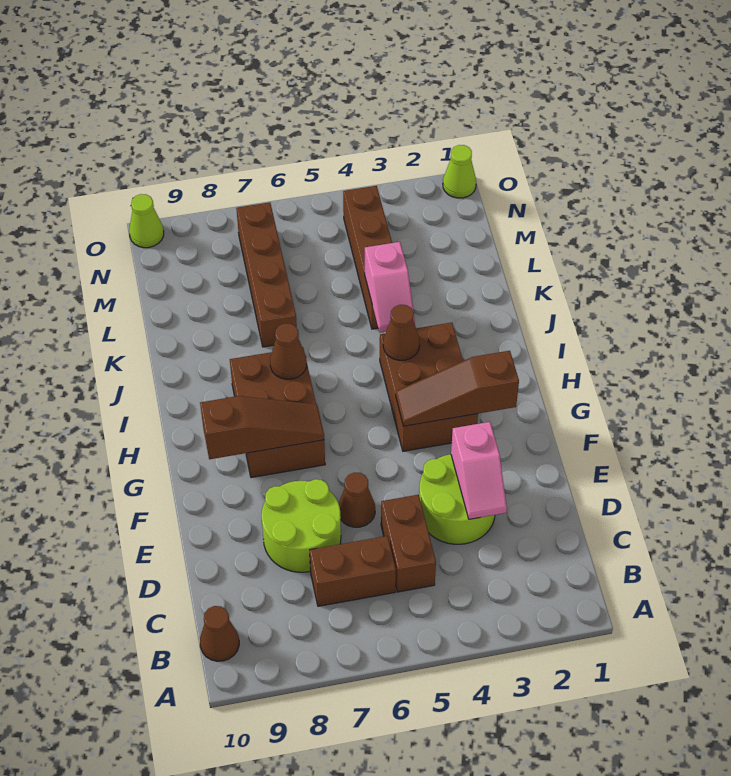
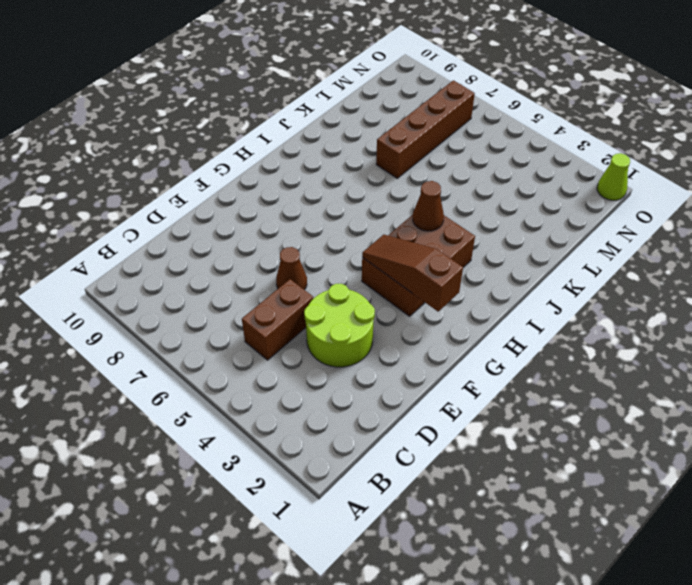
none -> brown cone B10 level 1
none -> brown brick C6:C7 level 1
none -> lime round brick D7:E8 level 1

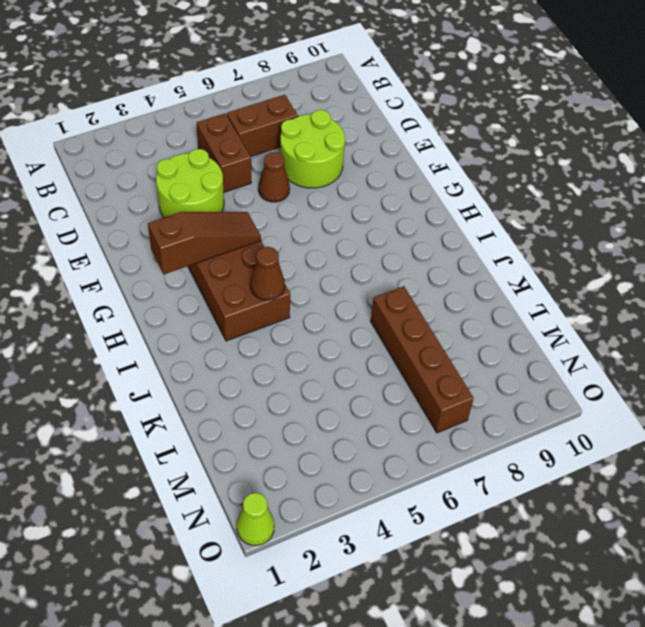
none -> brown cone B10 level 1
none -> brown brick G7:I8 level 1
none -> brown brick K4:N4 level 1

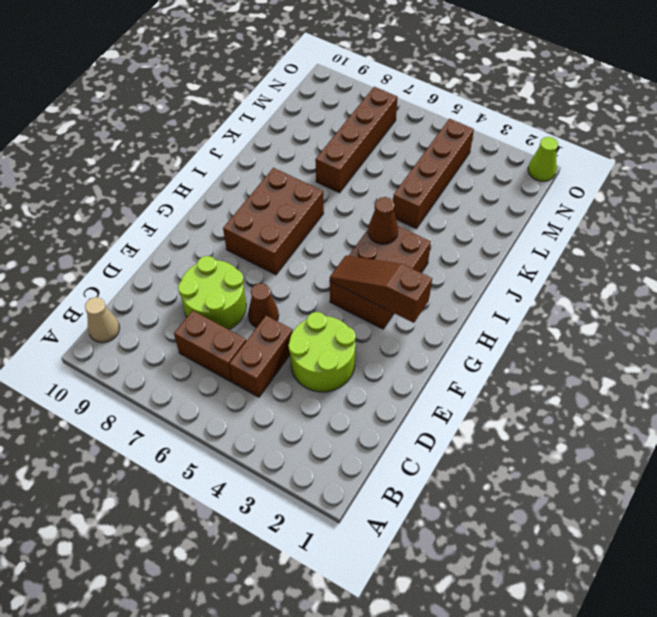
tan cone B10 level 1 -> brown cone B10 level 1
none -> lime cone O10 level 1
none -> pink slope D3:E3 level 2 top E
none -> brown slope G7:G9 level 2 top 9

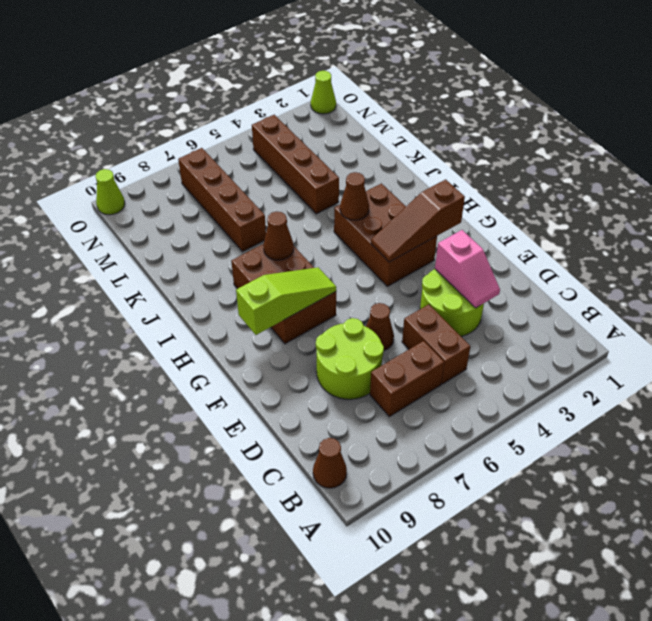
lime slope G7:G9 level 2 top 9 -> brown slope G7:G9 level 2 top 9
none -> pink slope J4:K4 level 2 top K

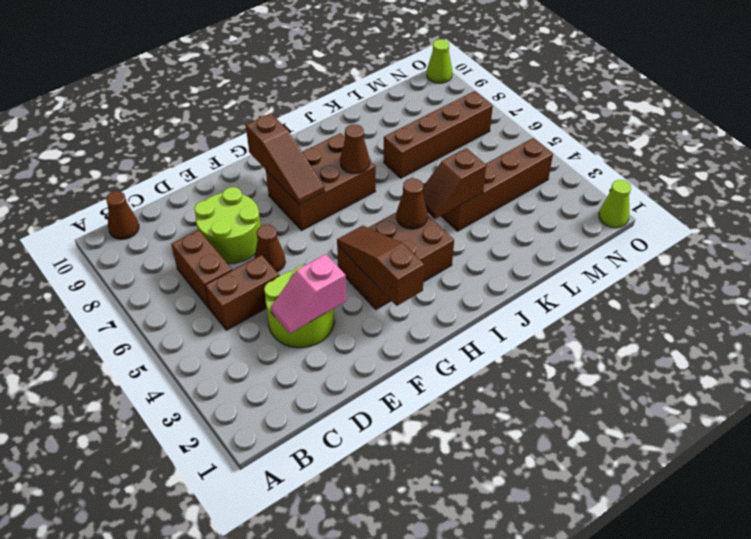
brown slope J4:K4 level 2 top K -> pink slope J4:K4 level 2 top K

